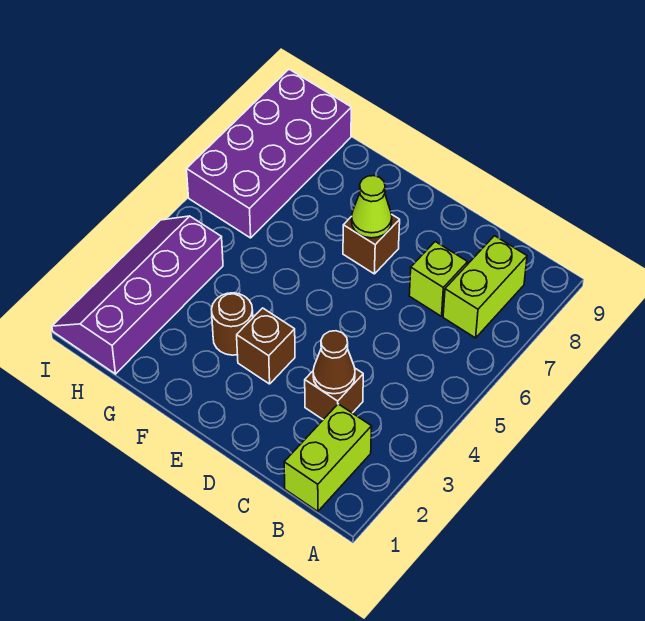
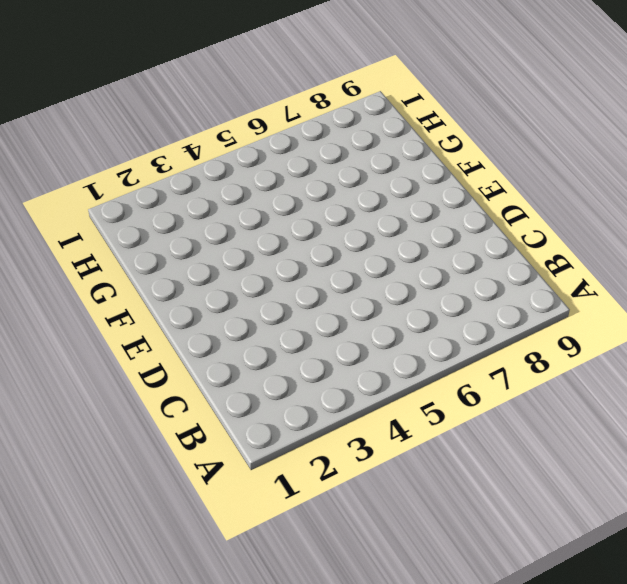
none -> lime brick B1:B2 level 1
none -> lime brick B7:B8 level 1

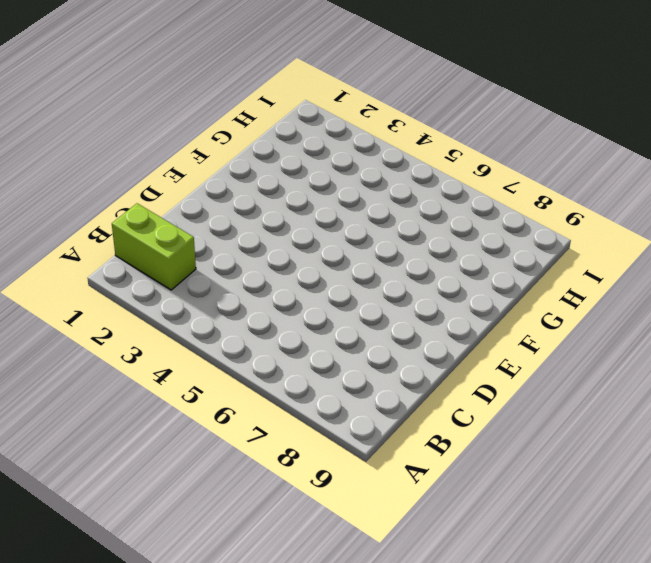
none -> lime brick B7:B8 level 1
none -> brown brick C3 level 1

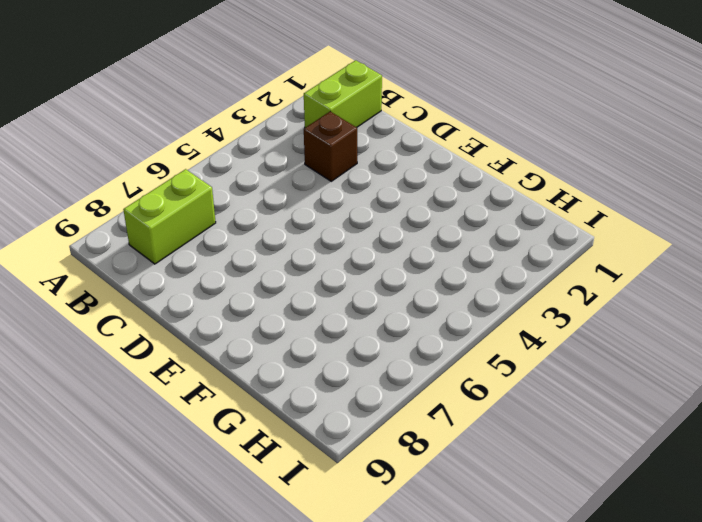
none -> lime brick C7 level 1
none -> brown brick E3 level 1

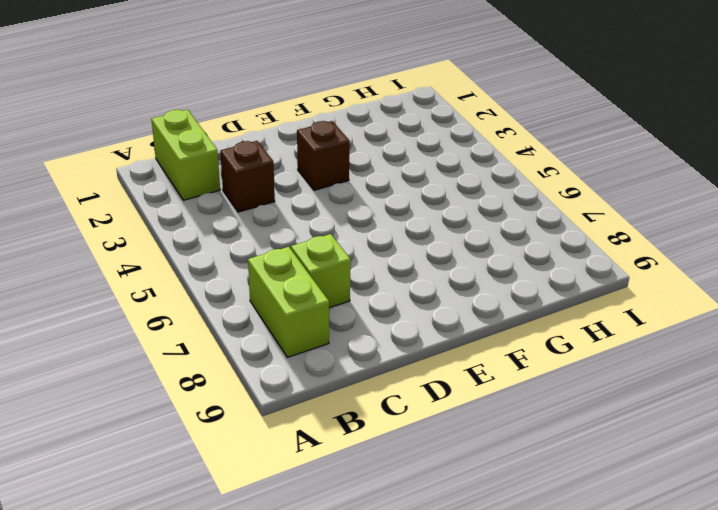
none -> brown brick E7 level 1
none -> brown round brick F3 level 1

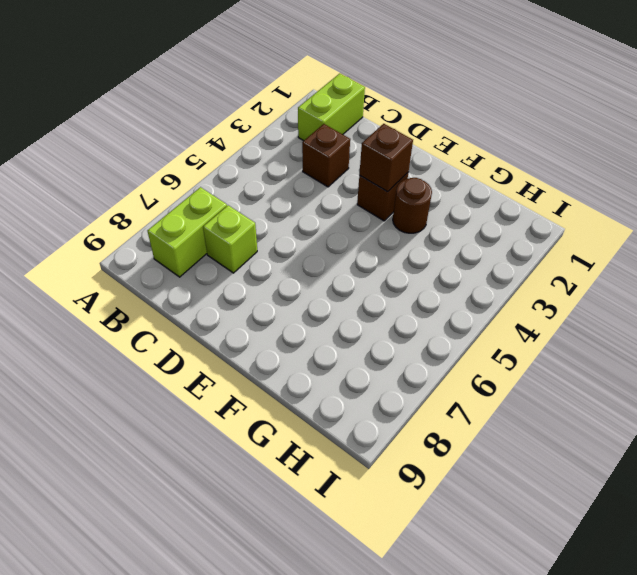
brown brick E3 level 2 -> brown brick E7 level 1
none -> purple slope H1:I4 level 1 top H
none -> purple brick H6:I9 level 1

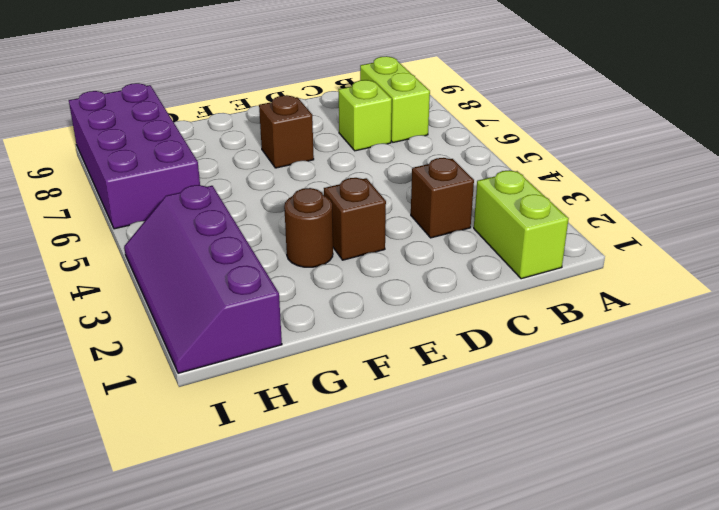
none -> brown cone C3 level 2
none -> lime cone E7 level 2

